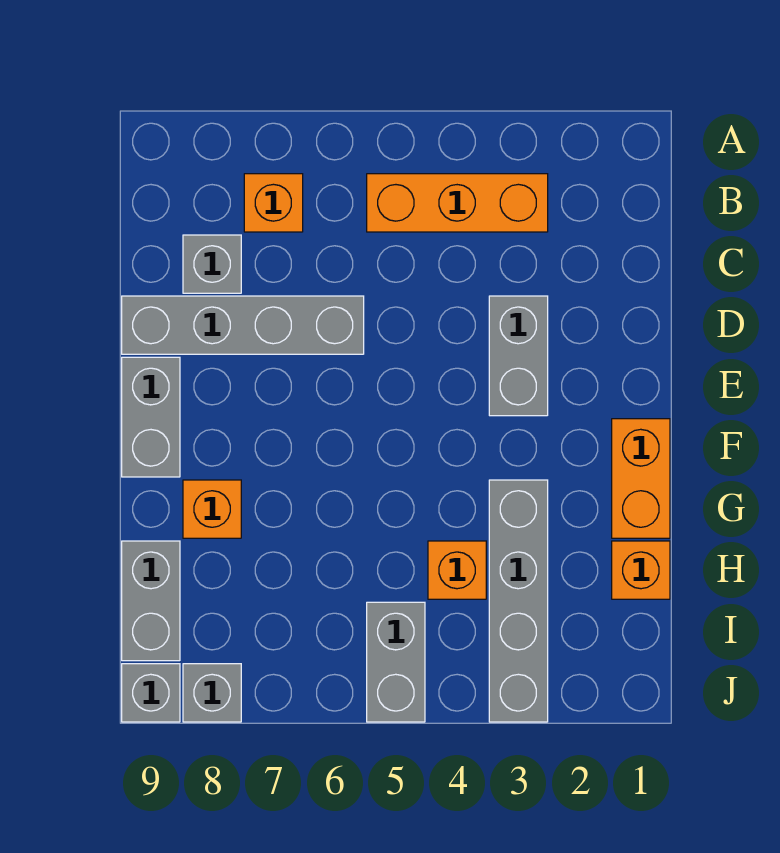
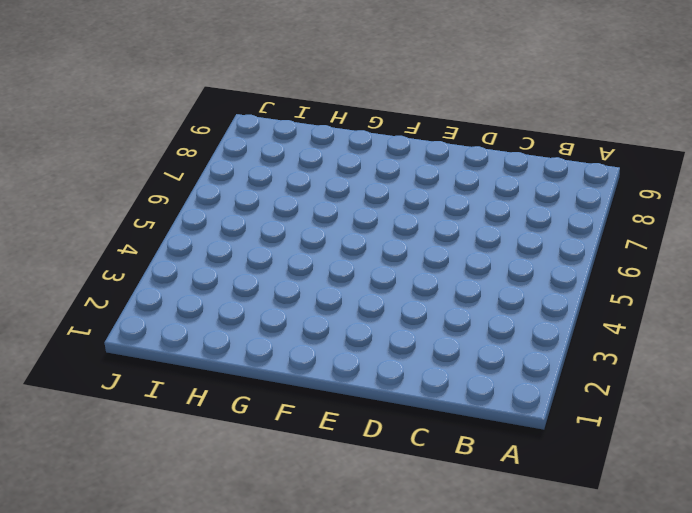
none -> orange brick B3:B5 level 1
none -> orange brick B7 level 1
none -> grey brick C8 level 1

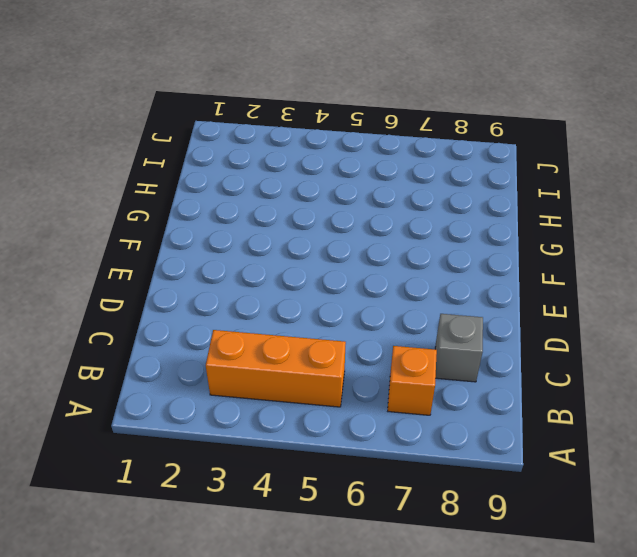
none -> grey brick D3:E3 level 1
none -> grey brick D6:D9 level 1
none -> grey brick E9:F9 level 1

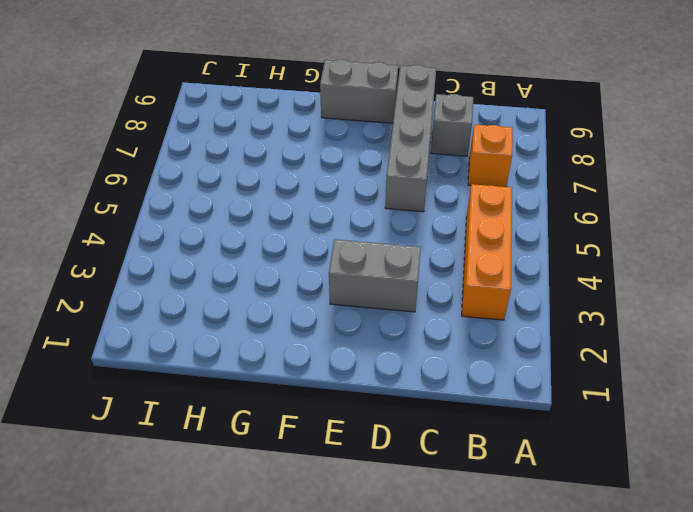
none -> orange brick F1:G1 level 1
none -> grey brick G3:J3 level 1
none -> orange brick G8 level 1

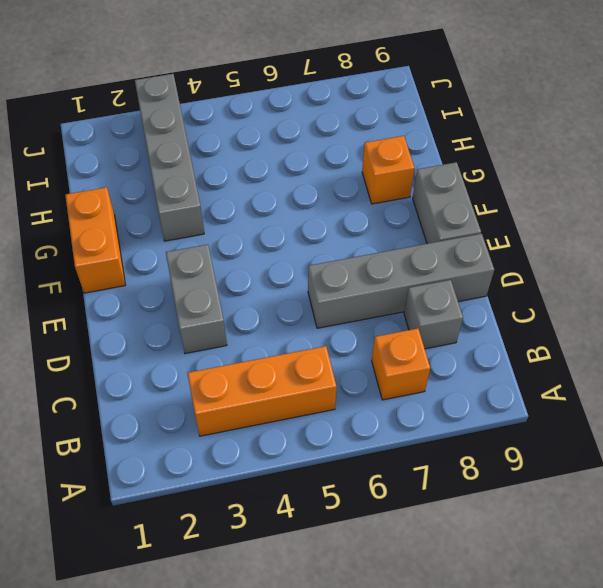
none -> orange brick H1 level 1
none -> orange brick H4 level 1
none -> grey brick H9:I9 level 1

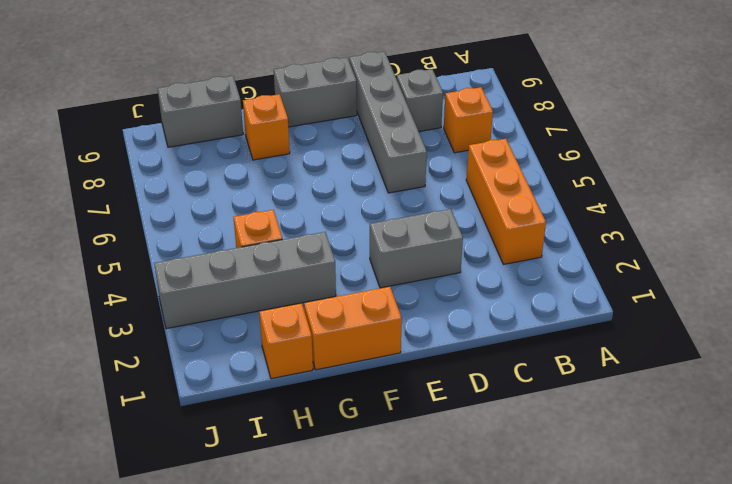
none -> grey brick I5:J5 level 1
none -> grey brick J8 level 1
none -> grey brick J9 level 1

